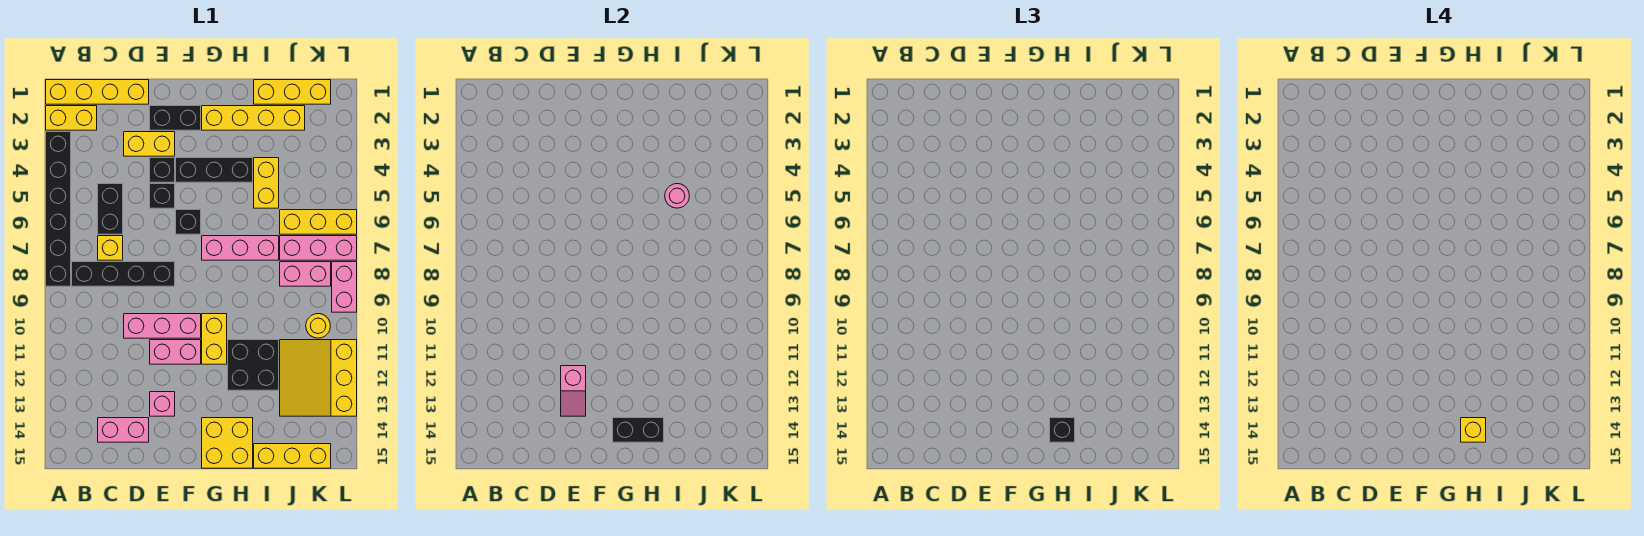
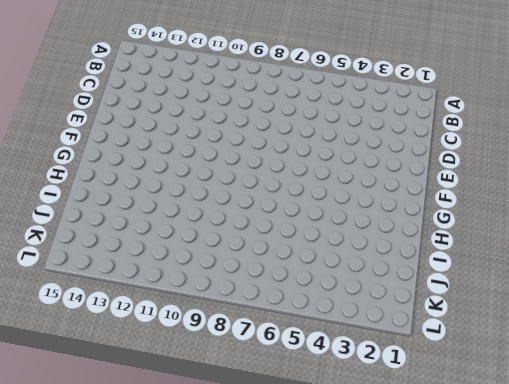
none -> yellow brick A1:D1 level 1
none -> yellow brick A2:B2 level 1
none -> black brick A3:A8 level 1
none -> black brick B8:E8 level 1

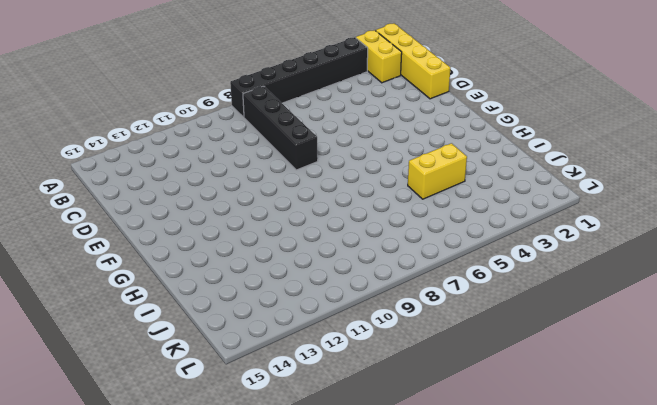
none -> black brick C5:C6 level 1
none -> yellow brick C7 level 1
none -> pink brick C14:D14 level 1
none -> yellow brick D3:E3 level 1

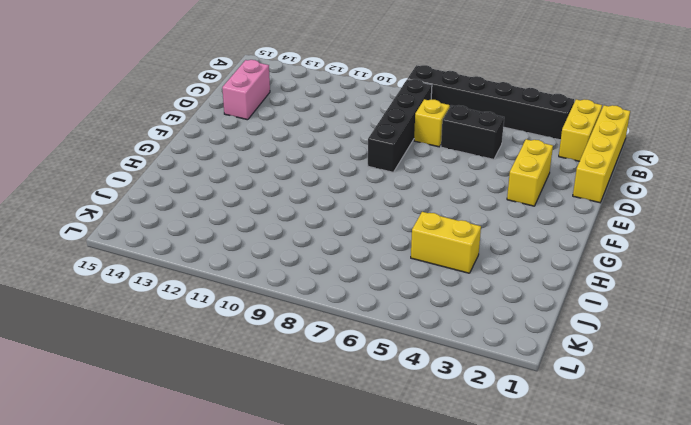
none -> pink brick D10:F10 level 1
none -> black brick E2:F2 level 1
none -> black brick E4 level 1
none -> black brick E5 level 1

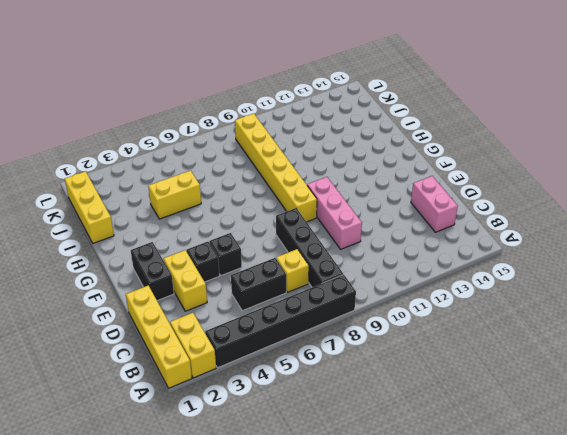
yellow brick F9:K9 level 1 -> none
none -> pink brick E11:F11 level 1
none -> pink brick E13 level 1
none -> black brick F4:H4 level 1
none -> black brick F6 level 1

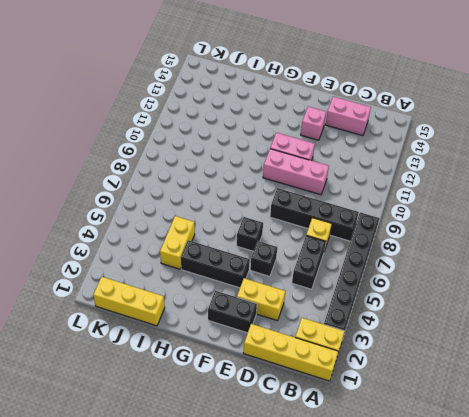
none -> black brick E4 level 1
none -> yellow brick G2:J2 level 1
none -> pink brick G7:I7 level 1
none -> yellow brick G10:G11 level 1

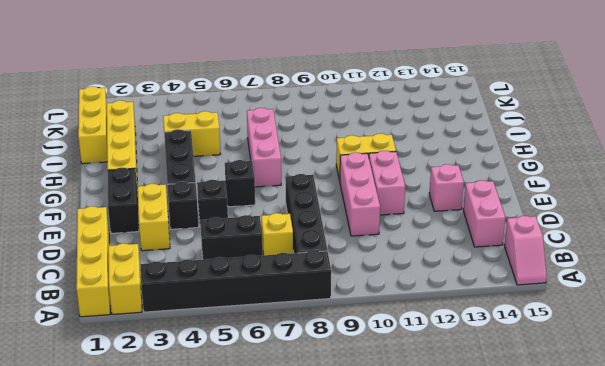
pink slope A15:B15 level 1 top B -> pink slope E12:E13 level 2 top 12
none -> yellow brick G14:H15 level 1
none -> black brick H11:I12 level 1
none -> yellow brick I15:K15 level 1
none -> yellow brick J6:L6 level 1

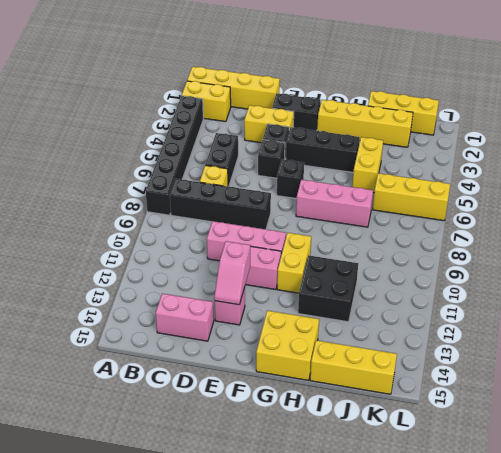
none -> pink brick J7:L7 level 1
none -> pink brick J8:K8 level 1
none -> yellow slope J11:L13 level 1 top L
none -> yellow round brick K10 level 1

